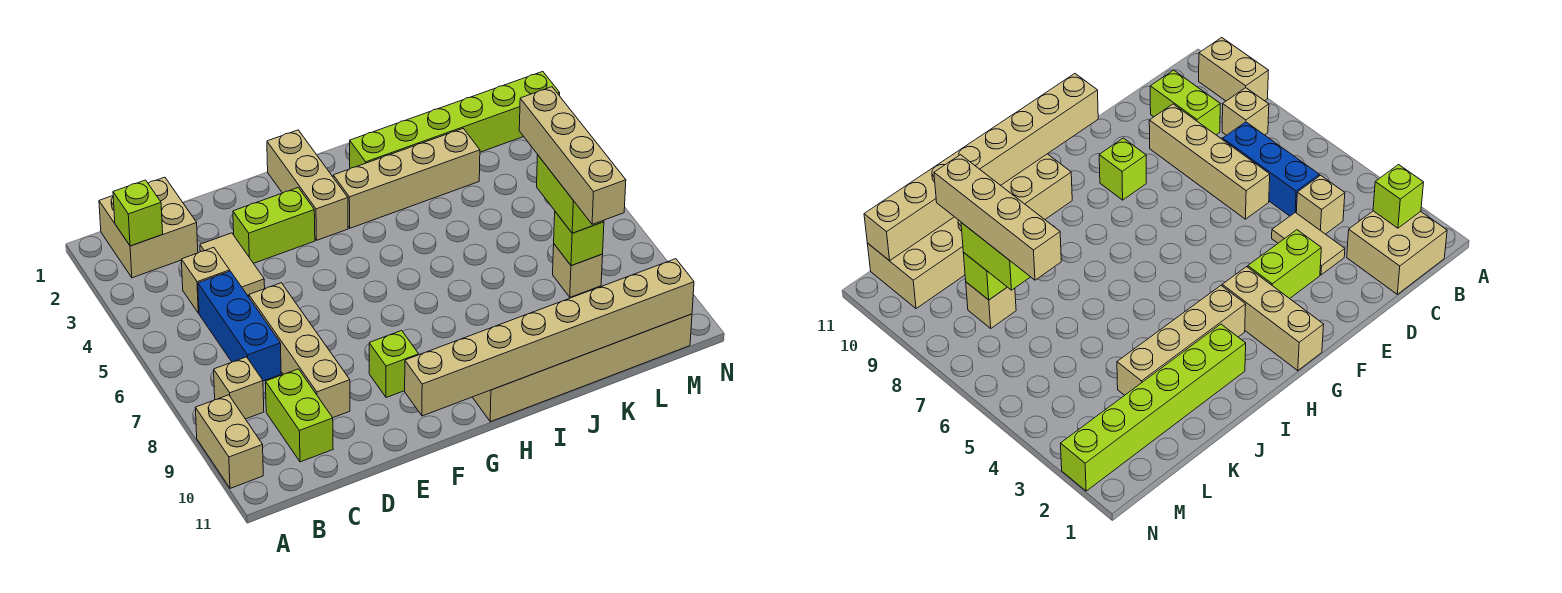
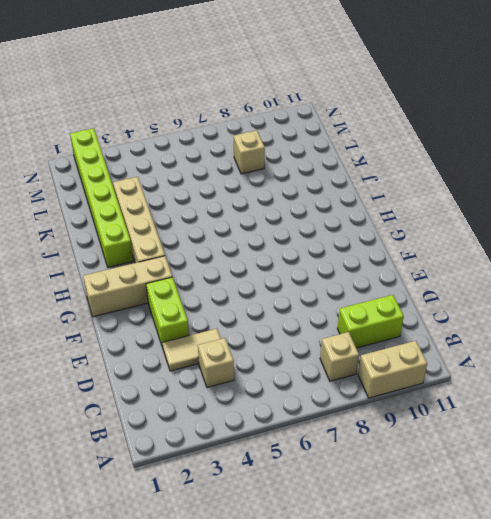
none -> tan brick B1:C2 level 1
none -> blue brick C5:C7 level 1
none -> tan brick D6:D9 level 1

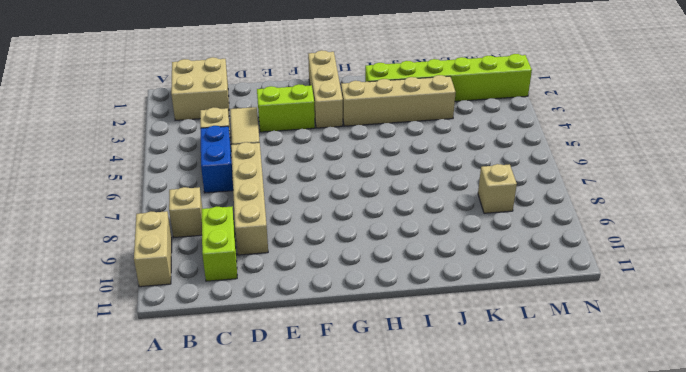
blue brick C5:C6 level 1 -> blue brick C5:C7 level 1
none -> lime brick F9 level 1
none -> tan brick H10:M11 level 1
none -> lime brick B2 level 2

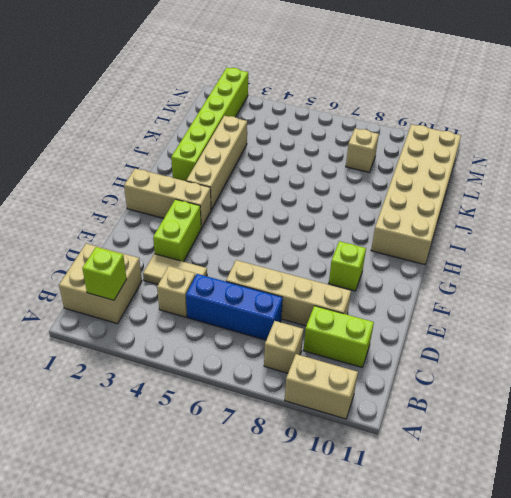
none -> tan brick F11:M11 level 2
none -> lime brick L8 level 2
none -> lime brick L7:L8 level 3

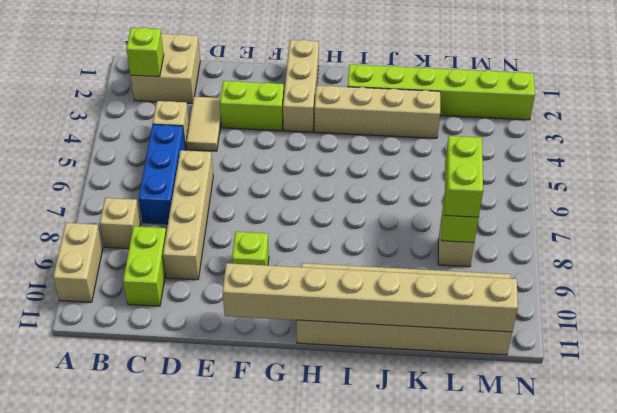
none -> tan brick L6:L9 level 4

